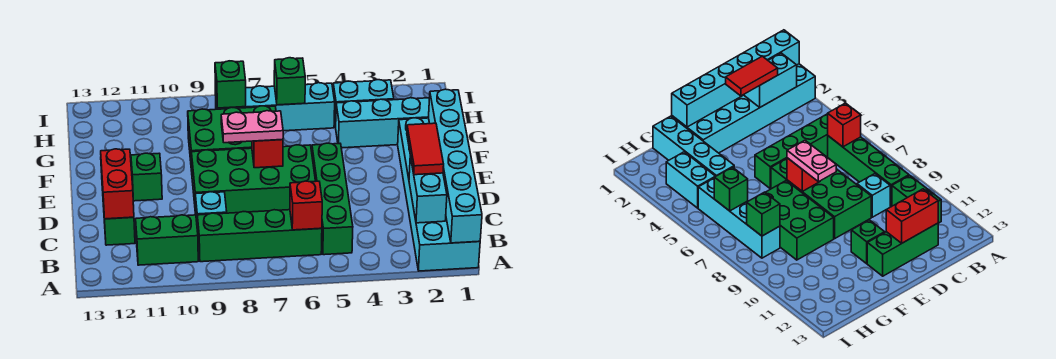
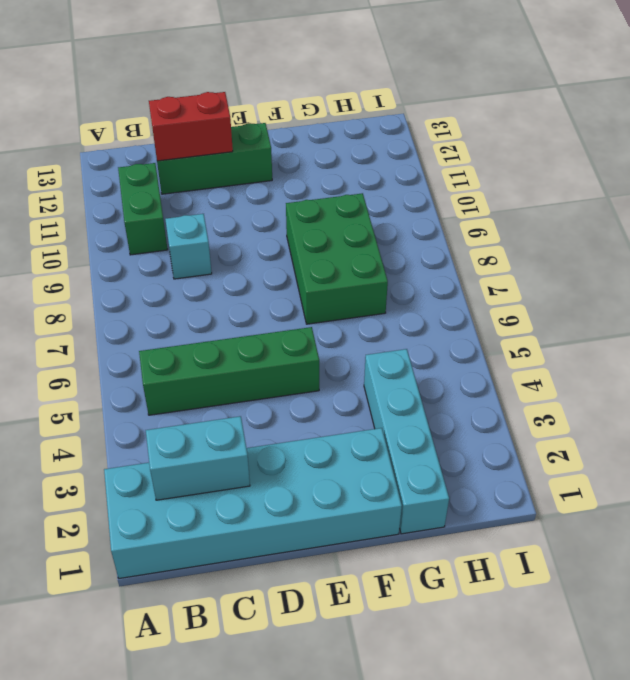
none -> green brick B6:B9 level 1
none -> green brick D6:E9 level 1
none -> green brick E11 level 1

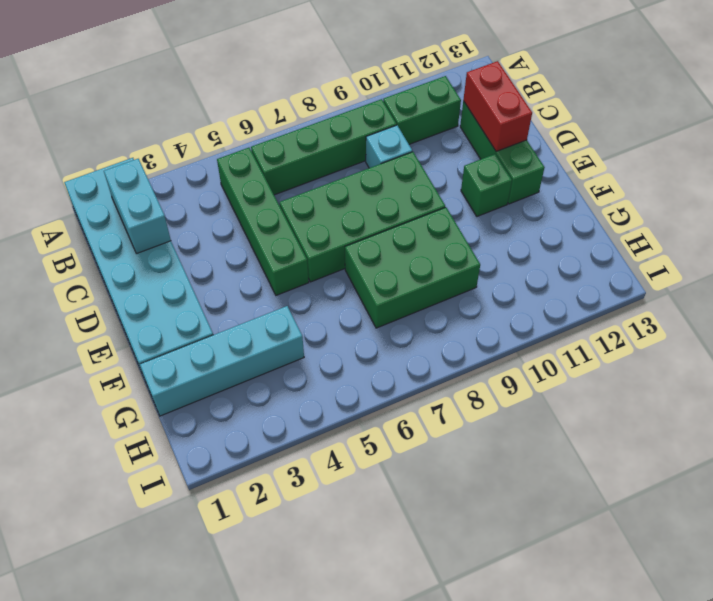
none -> cyan brick H3:H4 level 1
none -> cyan brick H5:H8 level 1
none -> cyan brick A1:F1 level 2

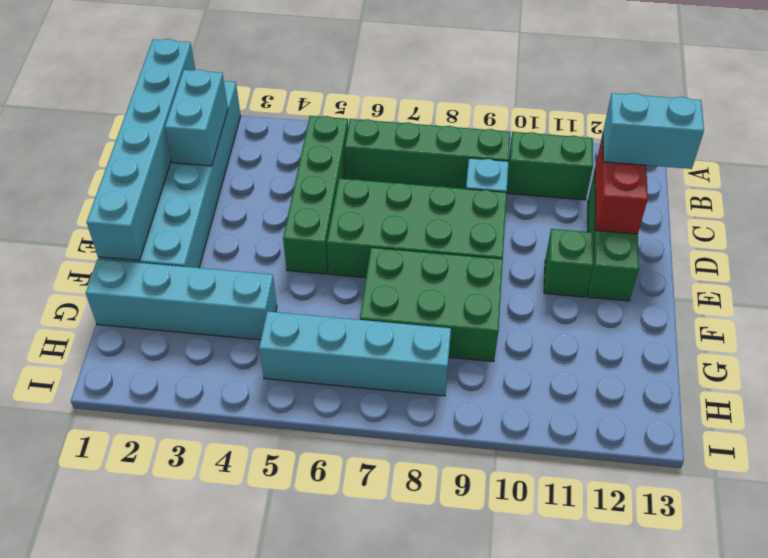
cyan brick C12:C13 level 3 -> cyan brick H3:H4 level 1
none -> red brick B6 level 2
none -> red brick E7 level 2
none -> green brick H6 level 2

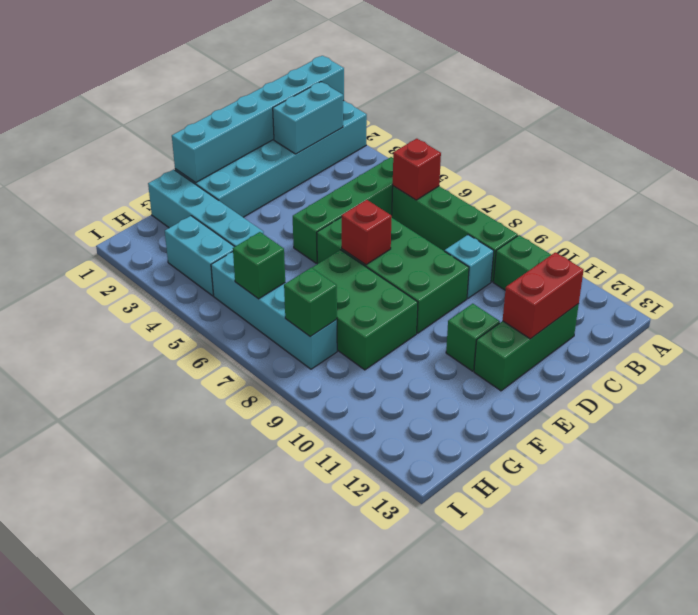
none -> red tile C2:D2 level 3
none -> pink plate E7:E8 level 3

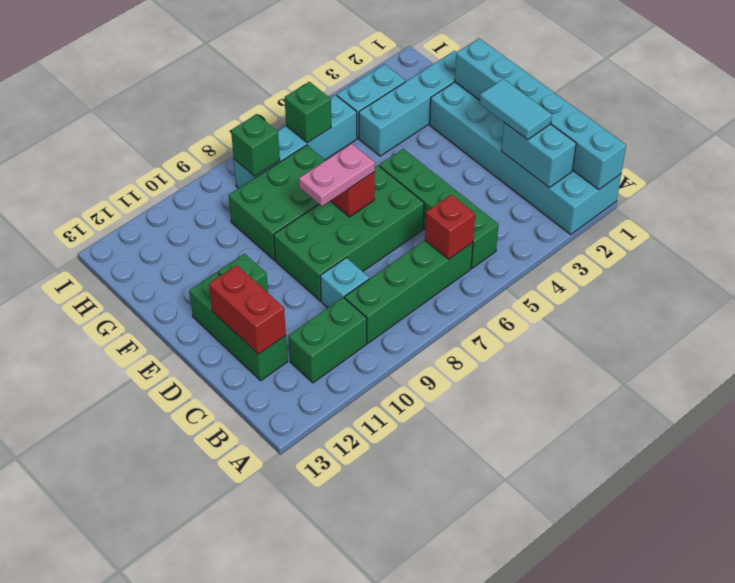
cyan tile C2:D2 level 3 -> red tile C2:D2 level 3

